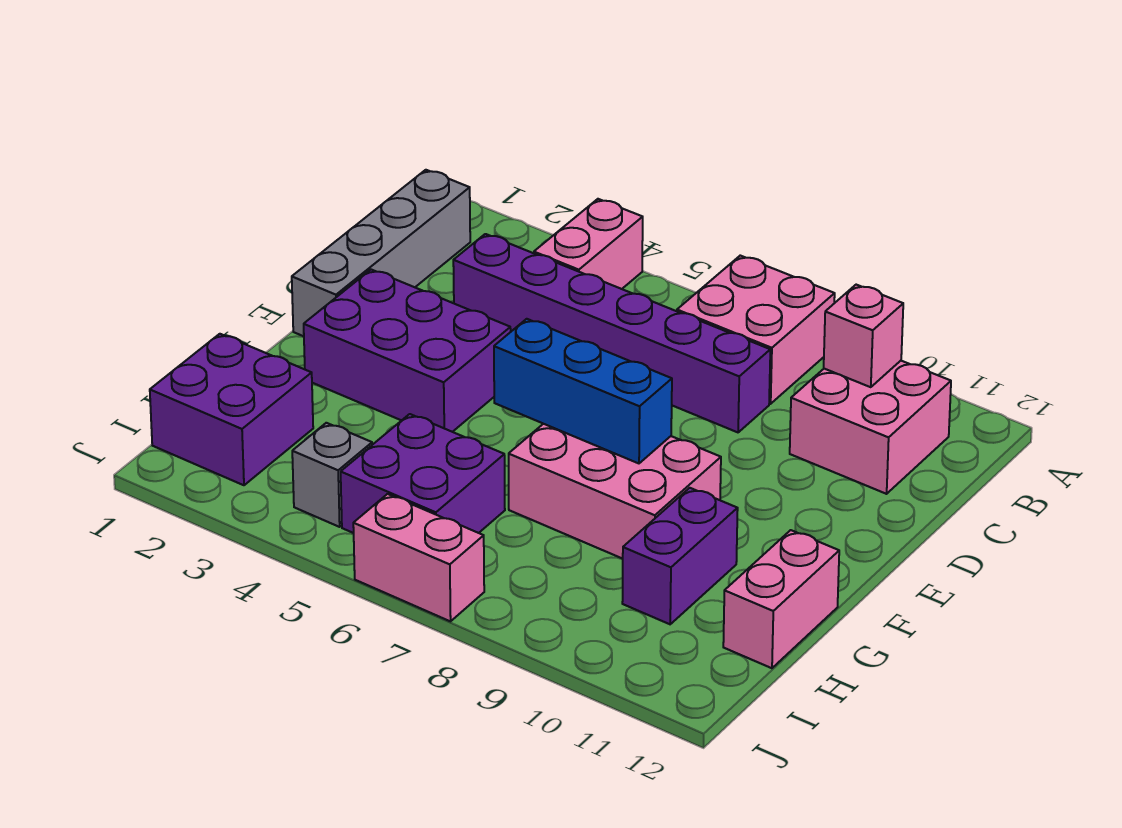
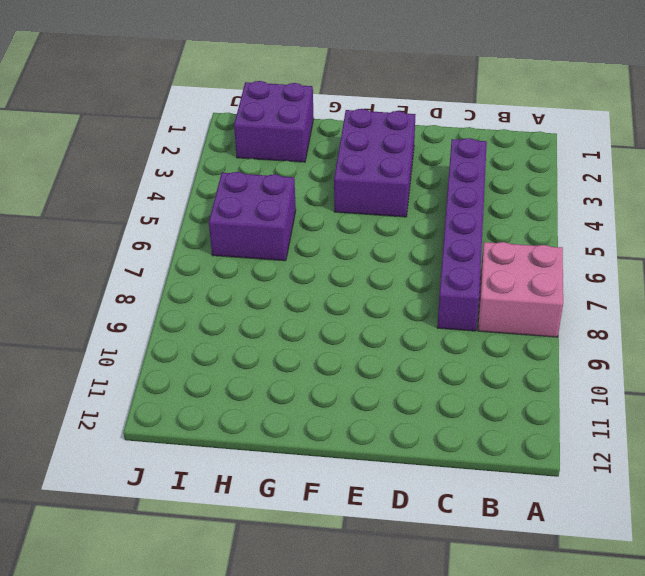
none -> pink brick A4:B4 level 1
none -> grey brick B1:E1 level 1
none -> pink brick B10:C11 level 1

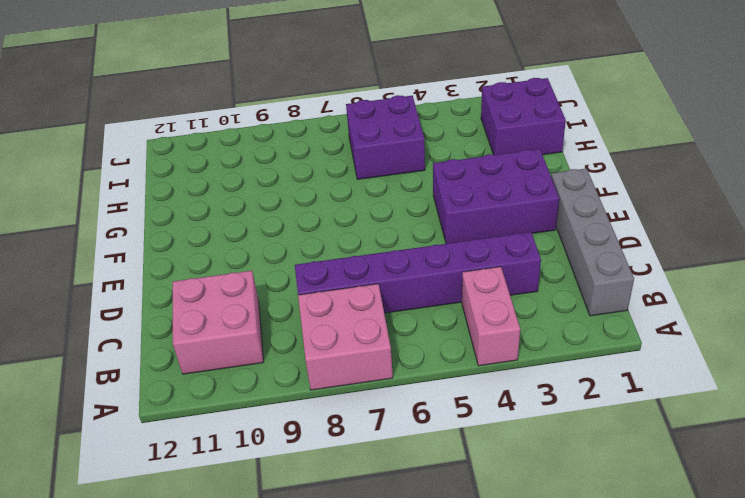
none -> pink brick F7:G9 level 1
none -> purple brick G10:H10 level 1
none -> pink brick G12:H12 level 1

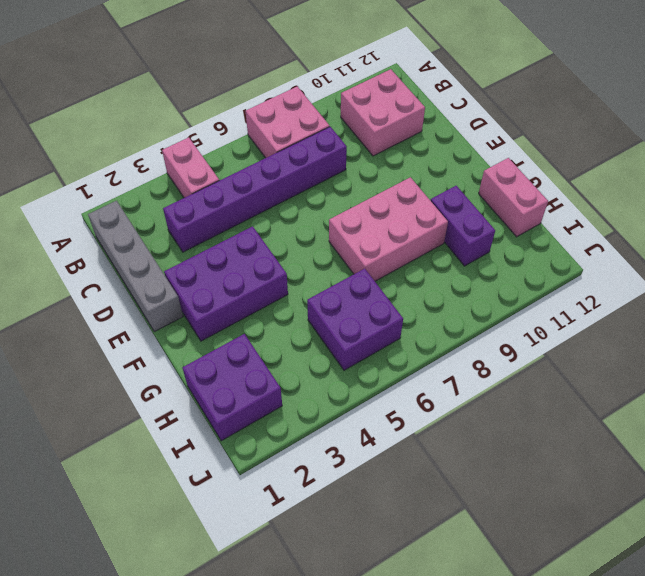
none -> grey brick I4 level 1
none -> pink brick J6:J7 level 1
none -> pink brick B10 level 2

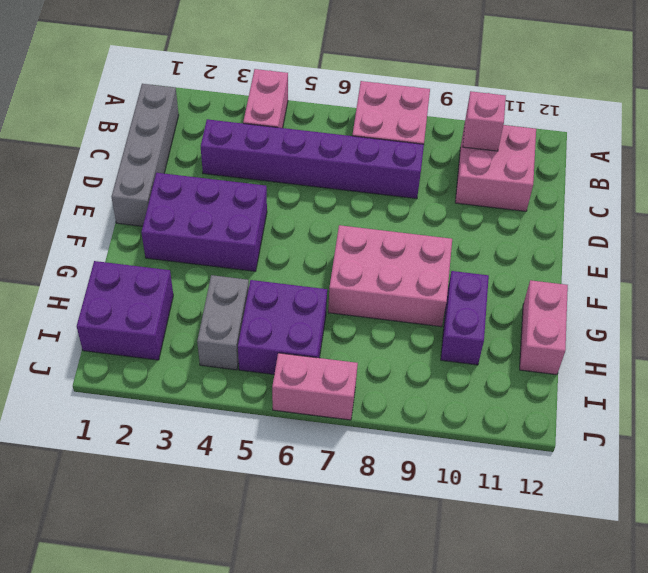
grey brick H4:I4 level 1 -> grey brick I4 level 1
none -> blue brick F6:F8 level 2

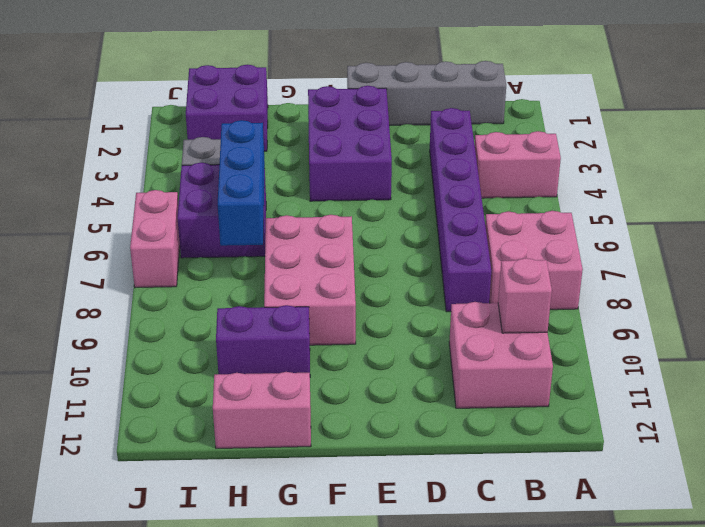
blue brick H5:H7 level 2 -> blue brick F6:F8 level 2

